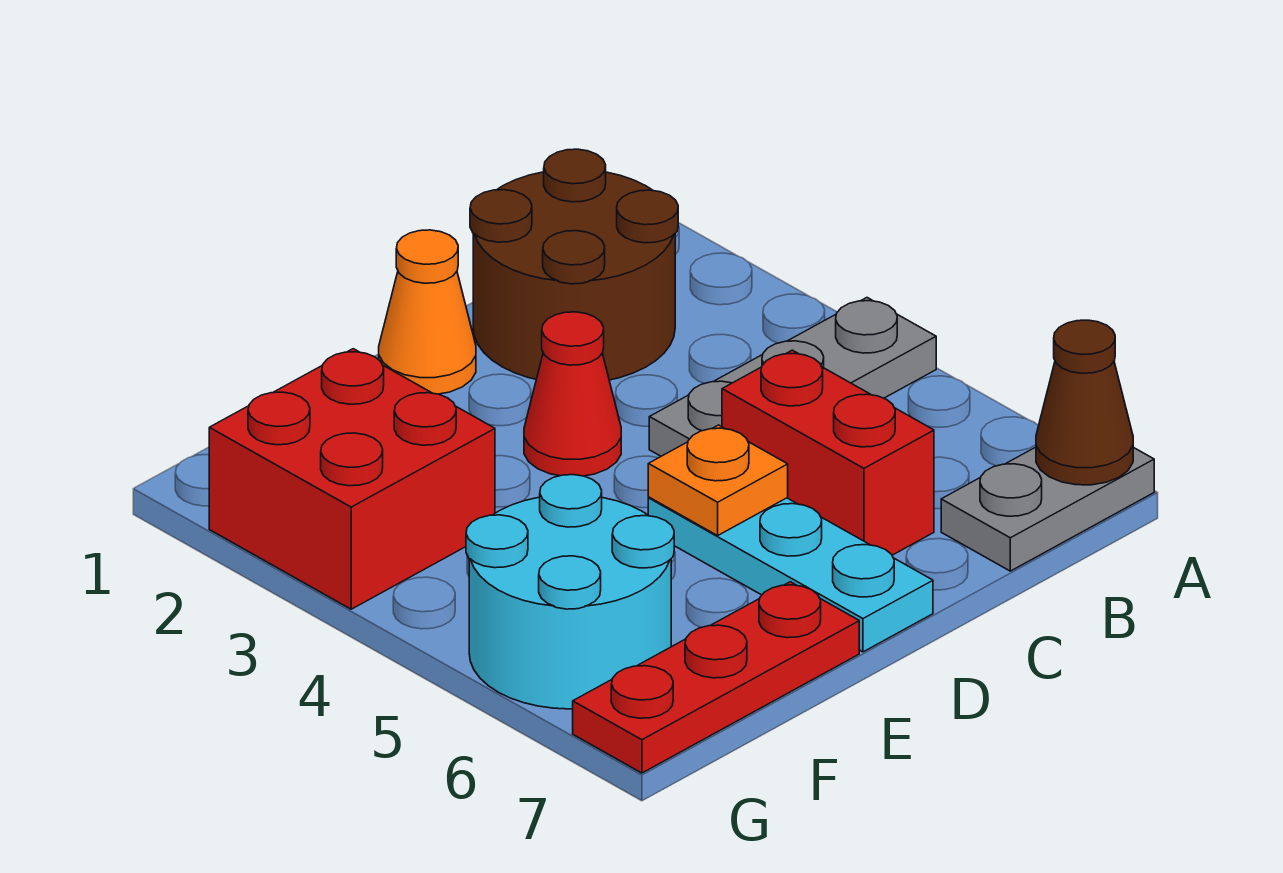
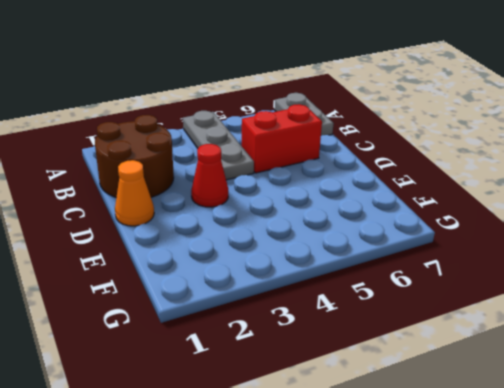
none -> cyan plate D5:D7 level 1
none -> red plate E7:G7 level 1
none -> red brick F2:G3 level 1

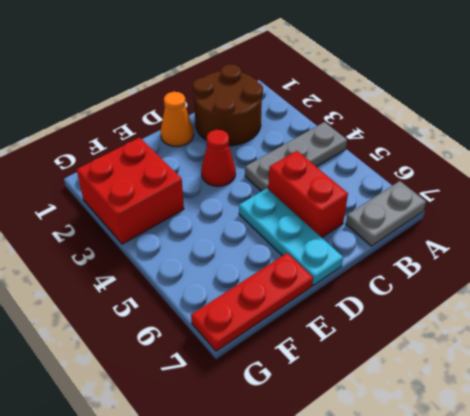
none -> cyan round brick F5:G6 level 1
none -> brown cone A7 level 2
none -> orange plate D5 level 2

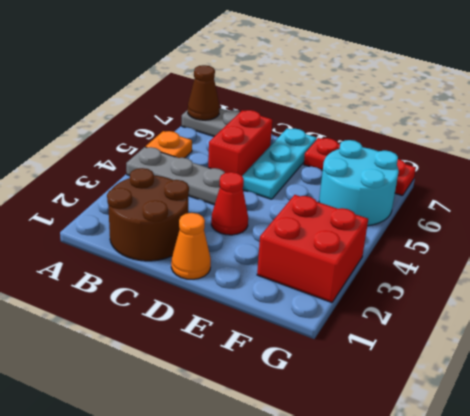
orange plate A5 level 1 -> orange plate D5 level 2

